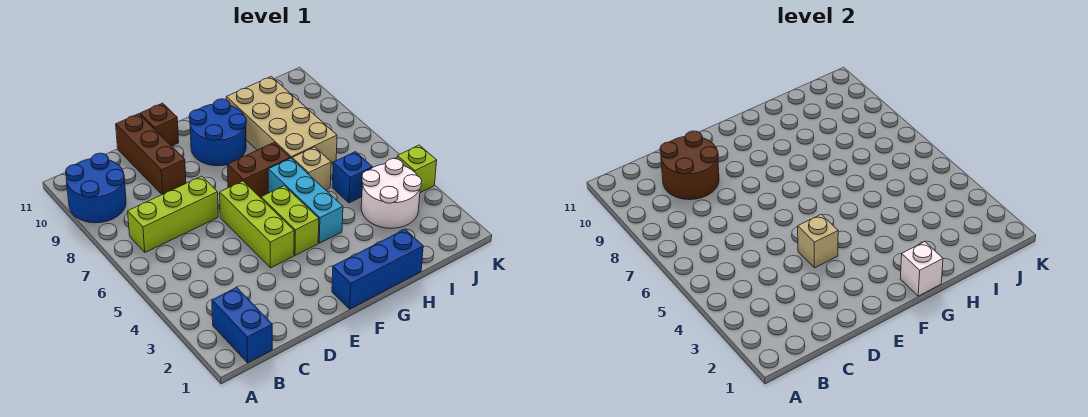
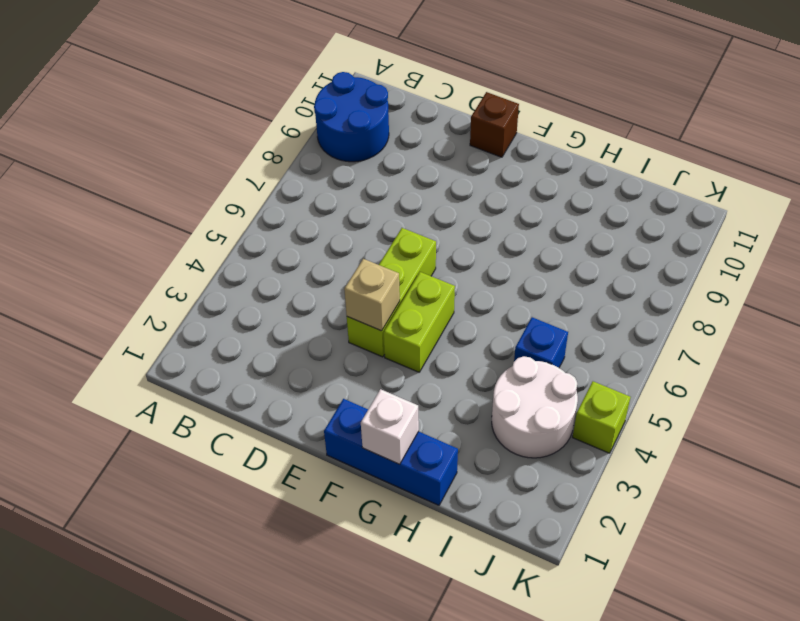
none -> blue brick B1:B2 level 1
none -> lime brick B7:D7 level 1
none -> brown brick D9:D11 level 1

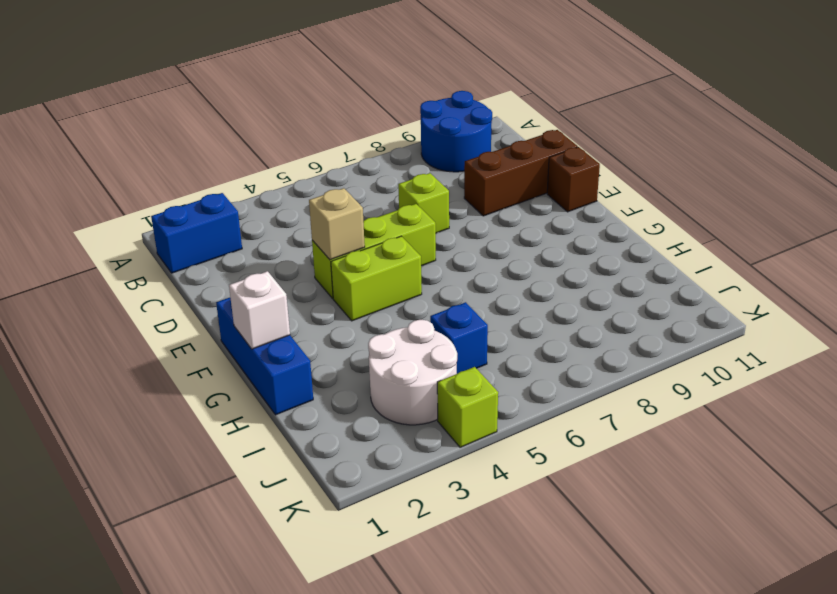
lime brick D7 level 1 -> lime brick B7:D7 level 1
none -> brown brick F7:G7 level 1
none -> blue round brick F9:G10 level 1
none -> cyan brick G4:G6 level 1

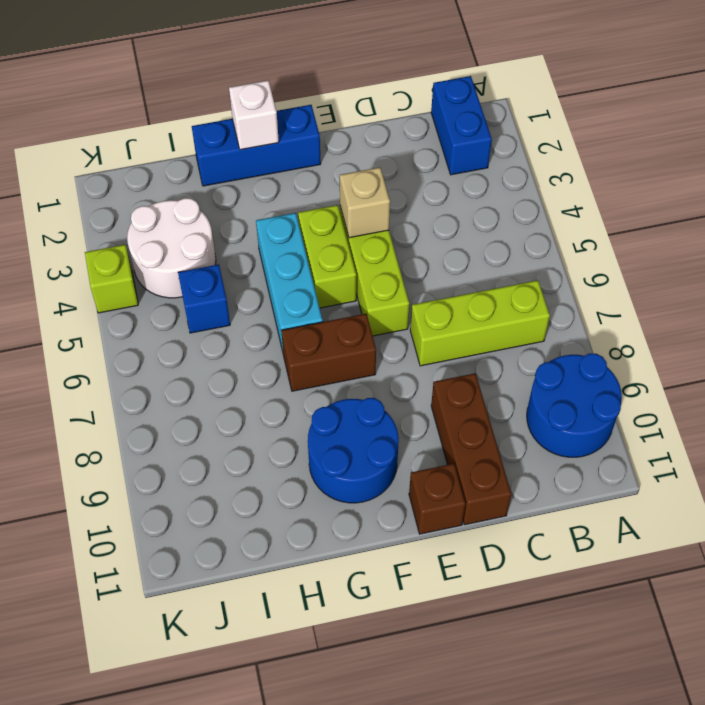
none -> tan brick H6 level 1
none -> tan brick H7:I10 level 1
none -> brown round brick C9:D10 level 2

